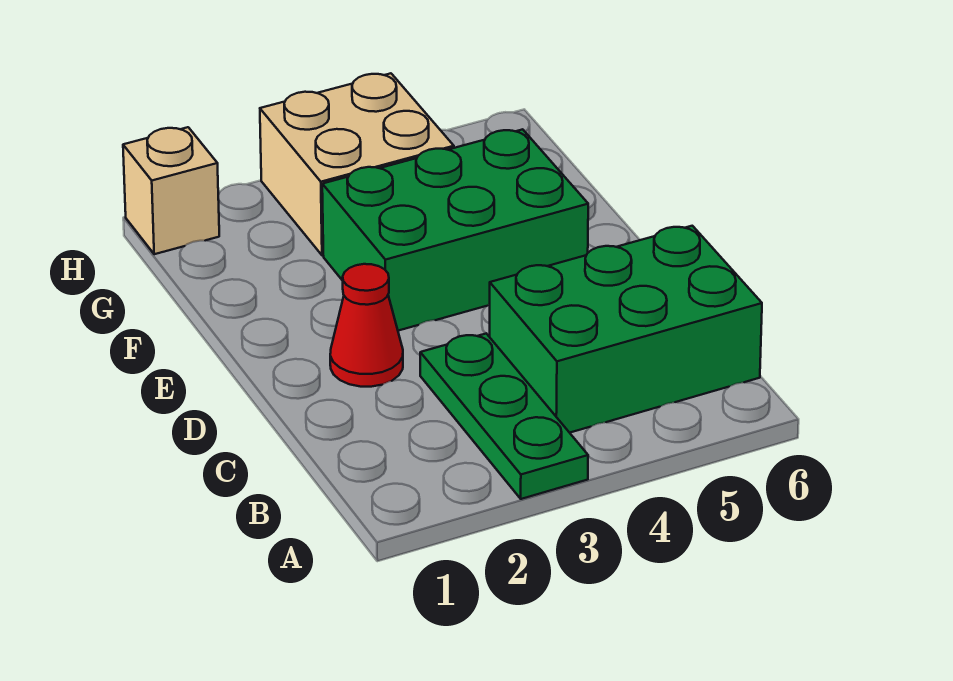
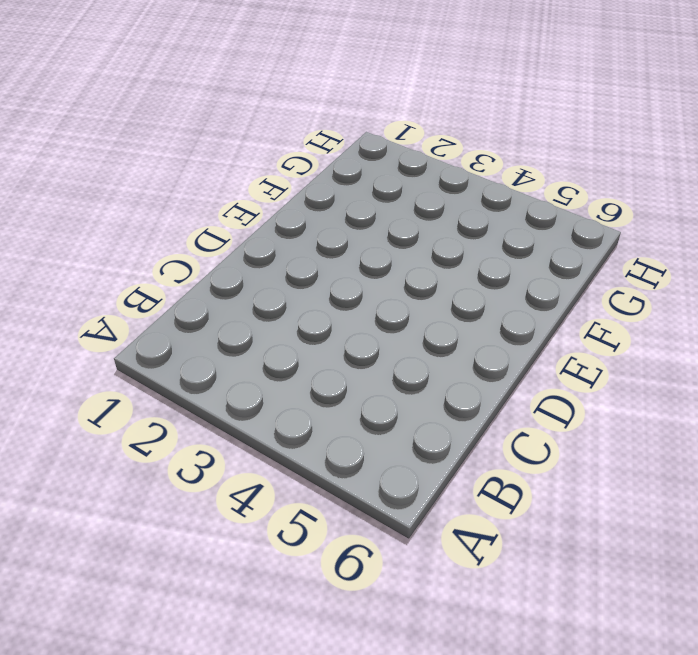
none -> green plate A3:C3 level 1
none -> green brick B4:C6 level 1

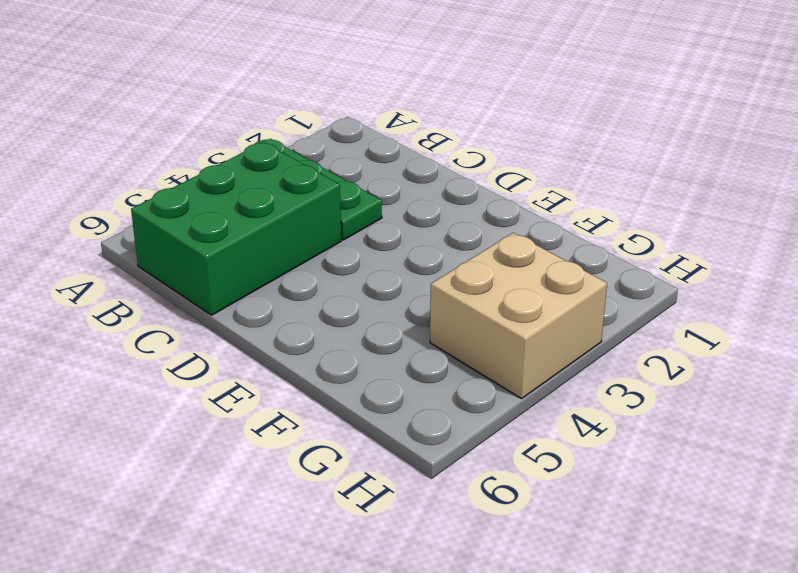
none -> red cone D2 level 1
none -> green brick E3:F5 level 1

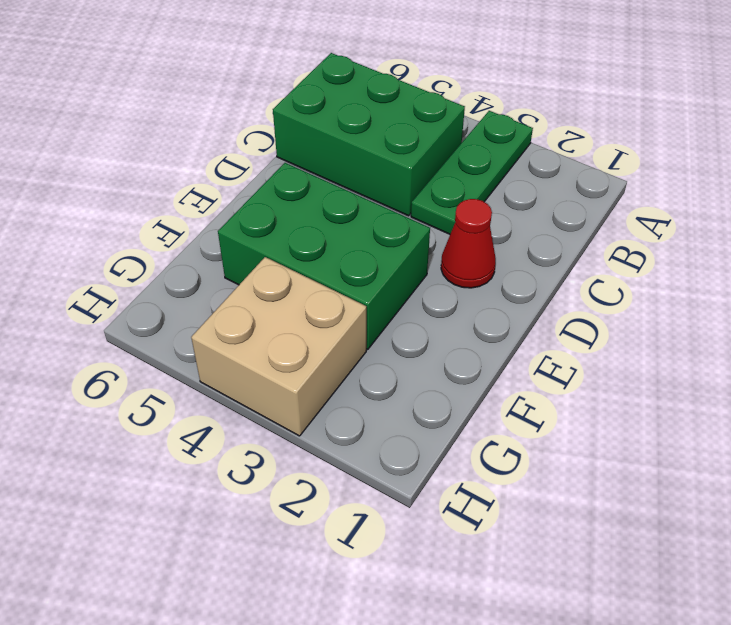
none -> tan brick H1 level 1

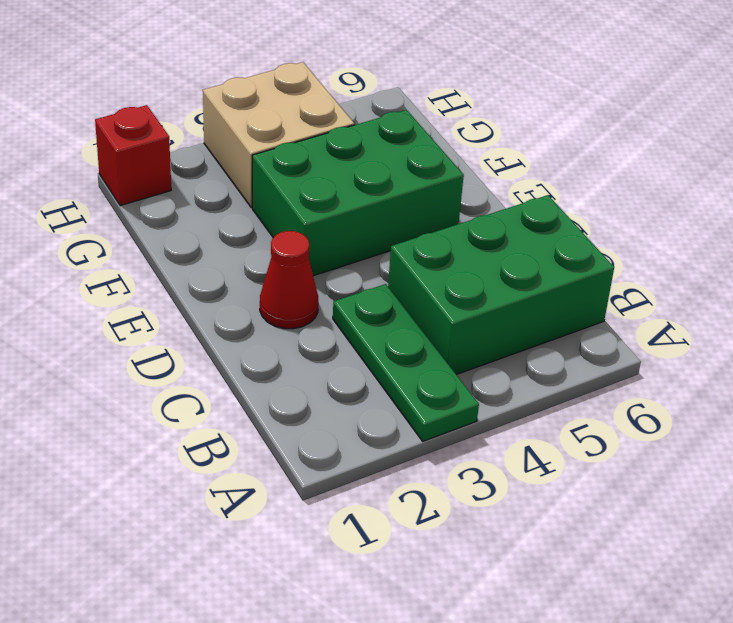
red brick H1 level 1 -> tan brick H1 level 1

